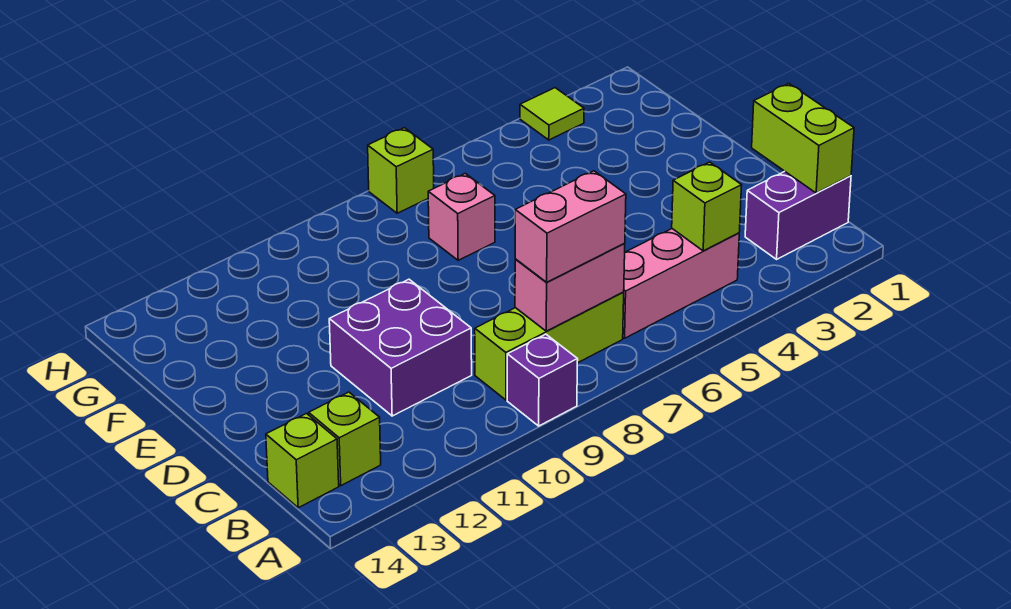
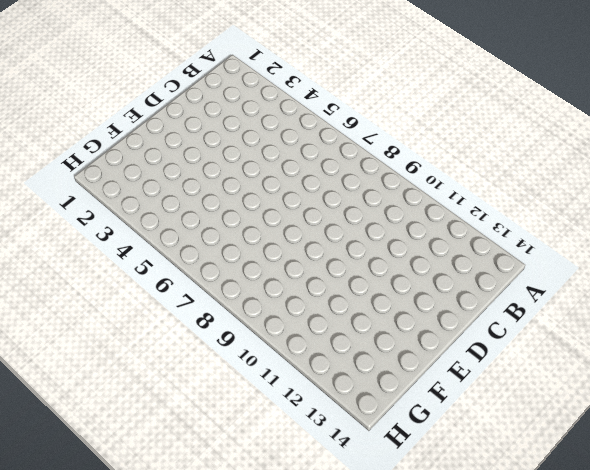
none -> purple brick A9 level 1
none -> purple brick B1:B2 level 1
none -> pink brick B4:B6 level 1

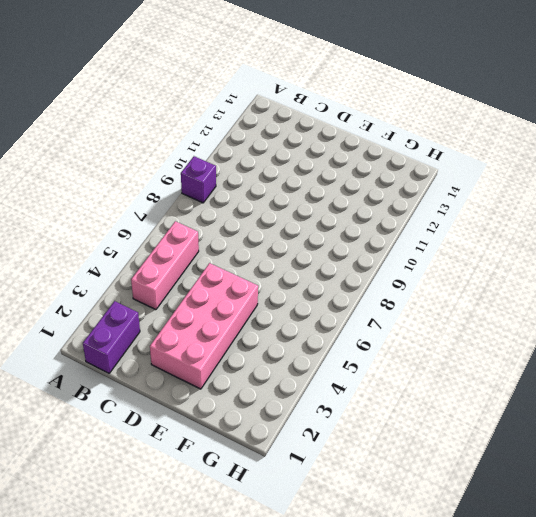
pink brick D2:E5 level 1 -> none
none -> lime brick B7:B9 level 1
none -> lime brick B13 level 1
none -> lime brick B14 level 1

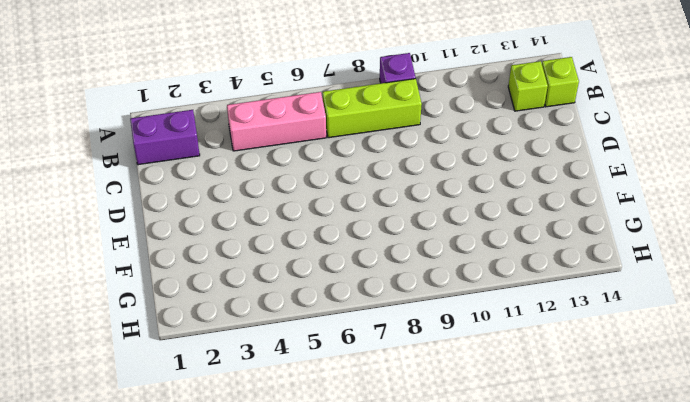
none -> purple brick C10:D11 level 1
none -> pink brick F7 level 1
none -> lime tile H3 level 1

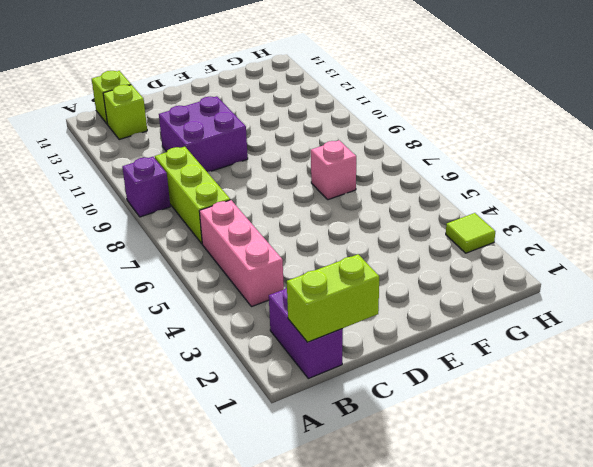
none -> lime brick H7 level 1
none -> lime brick B4 level 2
none -> pink brick B7:B8 level 2

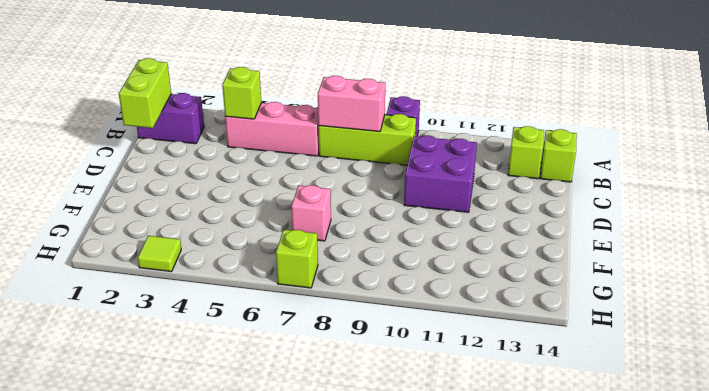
none -> pink brick B7:B8 level 3

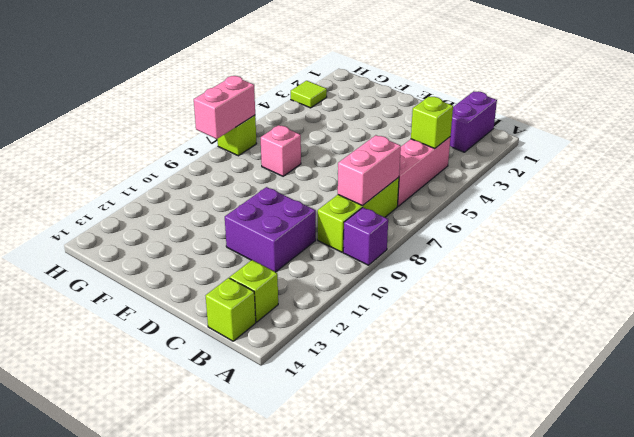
pink brick H7:H8 level 2 -> pink brick B7:B8 level 3
none -> lime brick B1:C1 level 2

